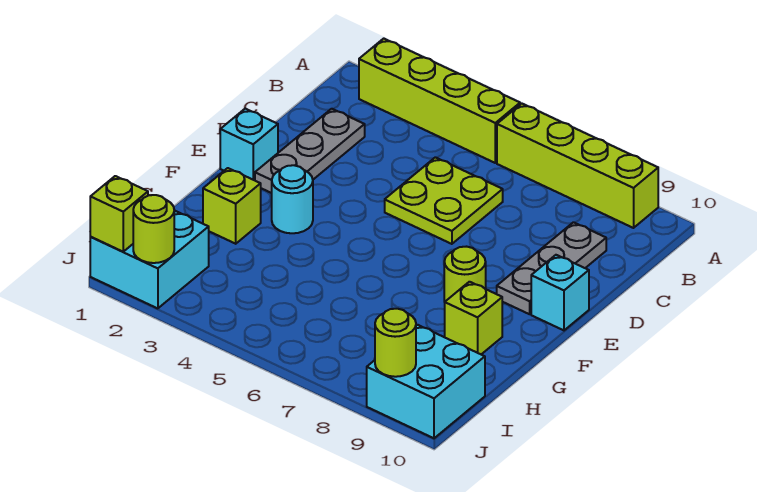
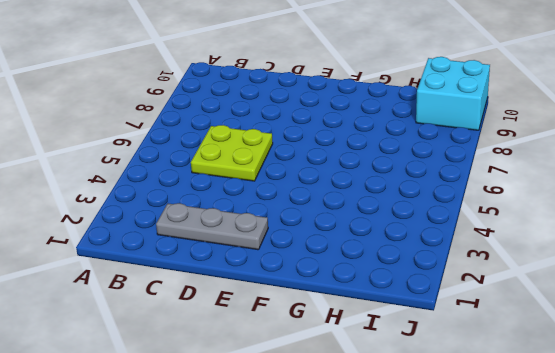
none -> lime brick A2:A5 level 1
none -> lime brick A6:A9 level 1
none -> grey plate C9:E9 level 1

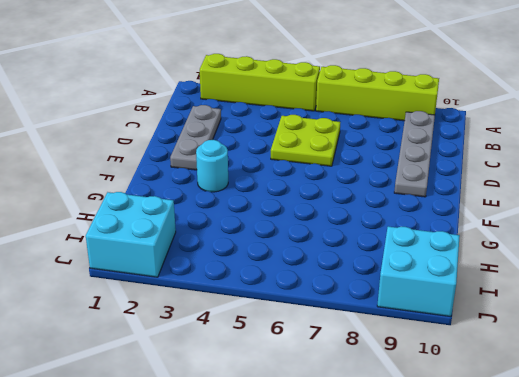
grey plate B9:E9 level 1 -> grey plate C9:E9 level 1
none -> cyan brick E1 level 1
none -> cyan brick E10 level 1
none -> lime round brick F8 level 1

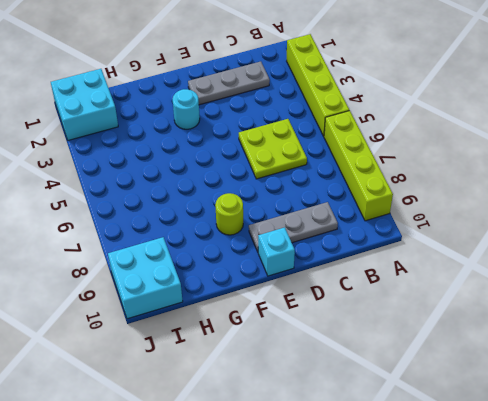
none -> cyan brick E1 level 1
none -> lime brick G2 level 1
none -> lime brick G9 level 1

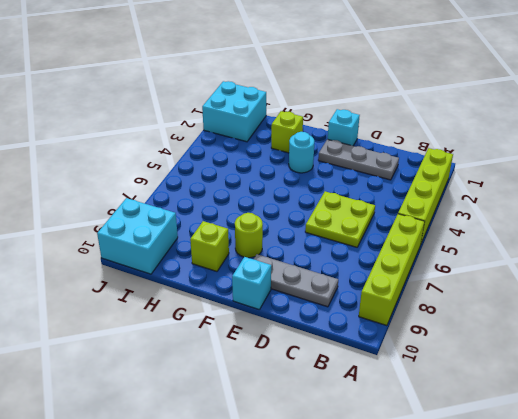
none -> lime brick J1 level 2
none -> lime round brick J2 level 2
none -> lime round brick J9 level 2

